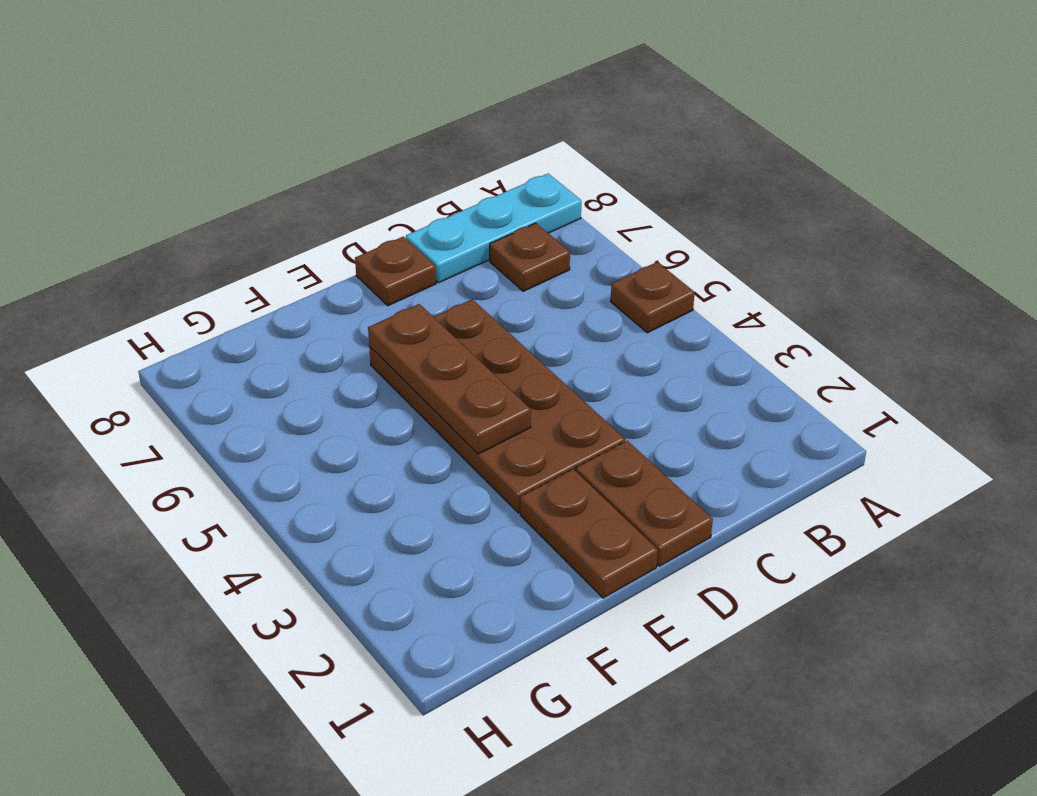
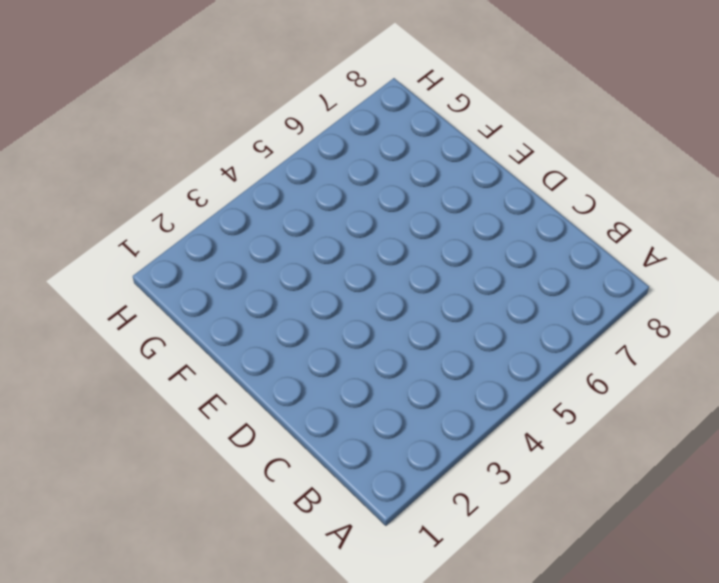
none -> brown plate A5 level 1
none -> cyan plate A8:C8 level 1

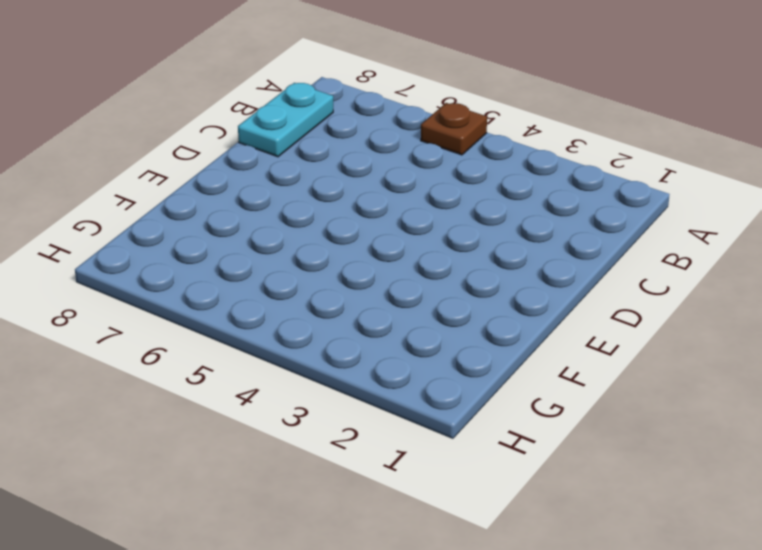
cyan plate B8:C8 level 1 -> cyan plate A8:C8 level 1
none -> brown plate B7 level 1
none -> brown plate D1:D2 level 1

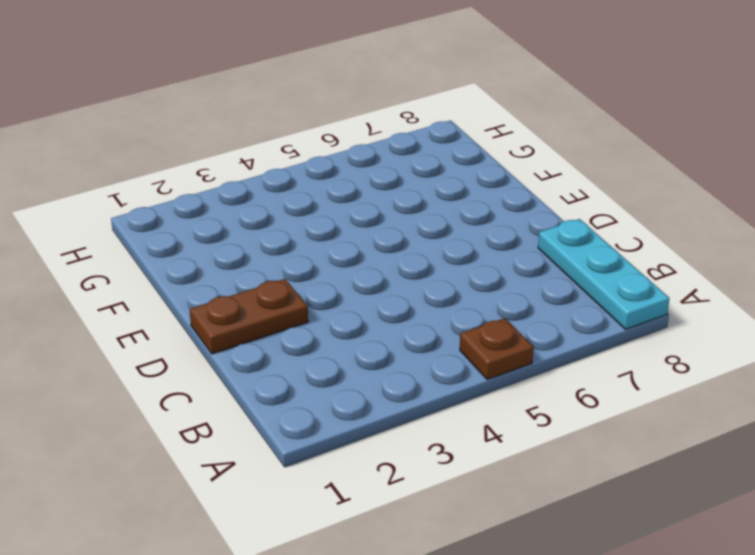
none -> brown plate B7 level 1
none -> brown plate D3:E6 level 1

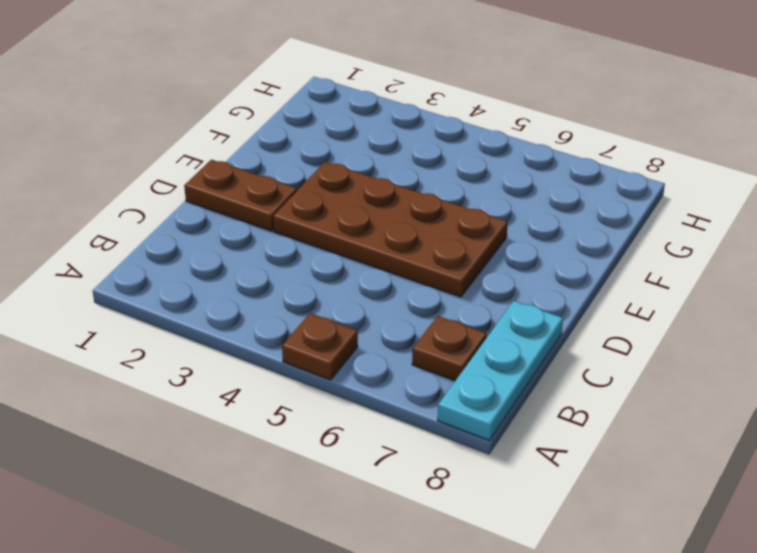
none -> brown plate D8 level 1
none -> brown plate E1:E2 level 1

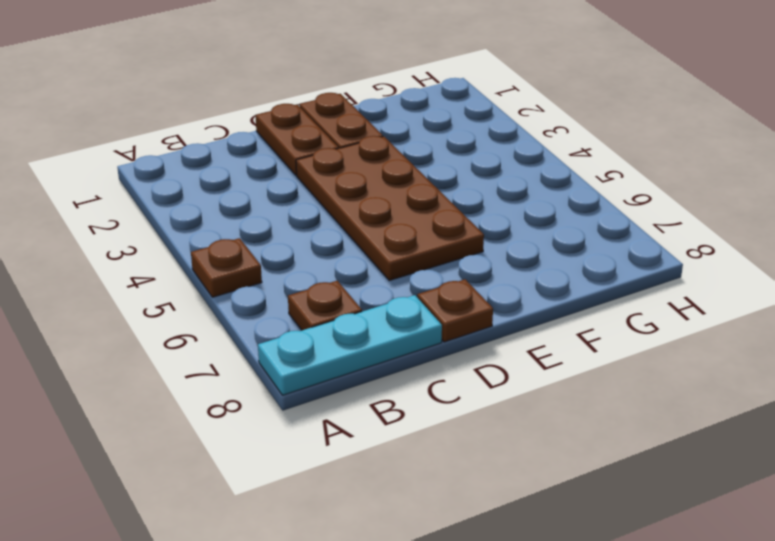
none -> brown plate E4:E6 level 2

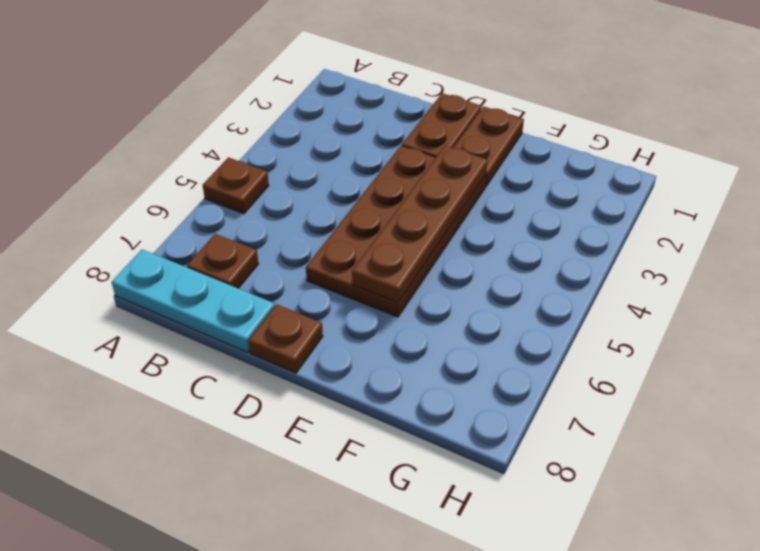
brown plate E3:E6 level 2 -> brown plate E4:E6 level 2

